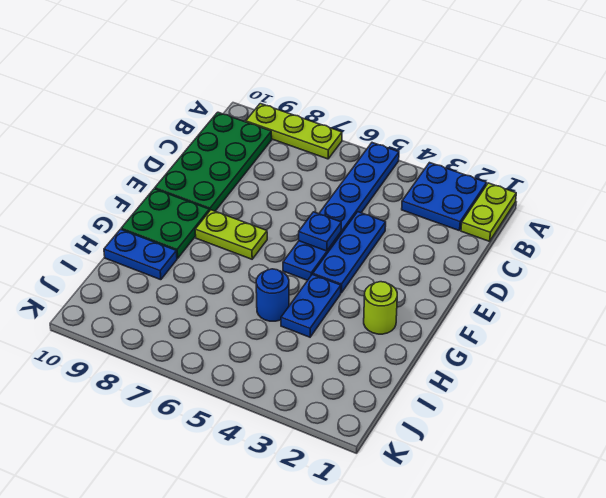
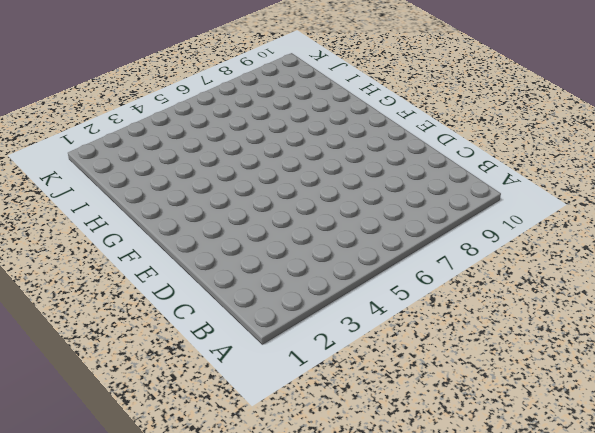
none -> lime plate A1:B1 level 1
none -> blue plate A2:B3 level 1
none -> blue plate A5:F5 level 1

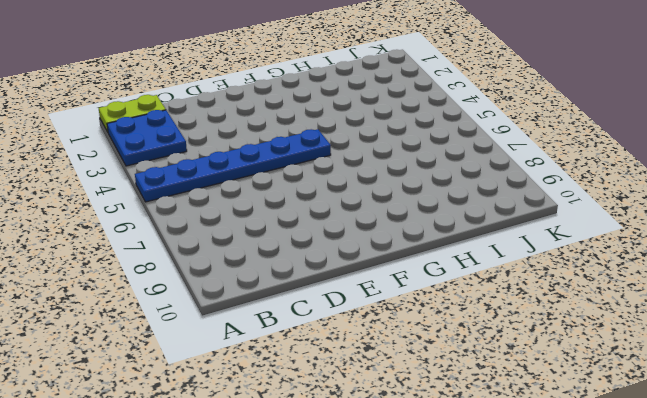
none -> lime plate A7:A9 level 1
none -> green plate B9:E10 level 1
none -> blue plate D4:F4 level 1

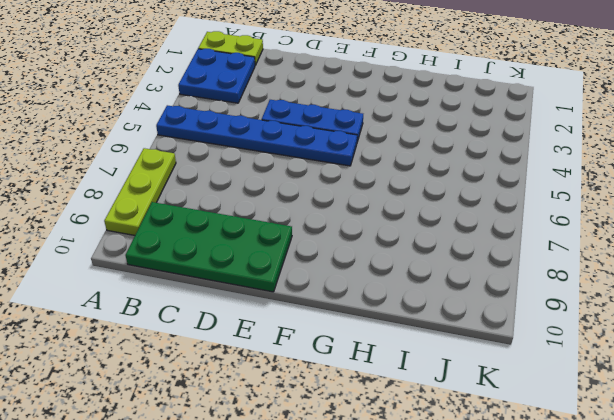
none -> lime plate F7:F8 level 1
none -> green plate F9:G10 level 1
none -> lime round brick G2 level 1

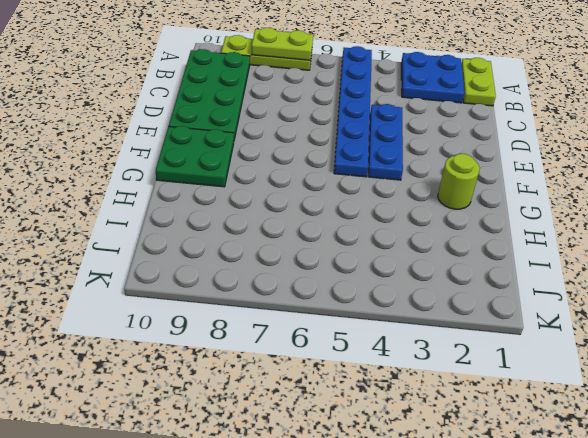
lime plate A7:A8 level 2 -> lime plate F7:F8 level 1
none -> blue plate G4:H4 level 1
none -> blue round brick H5 level 1
none -> blue plate H9:H10 level 1

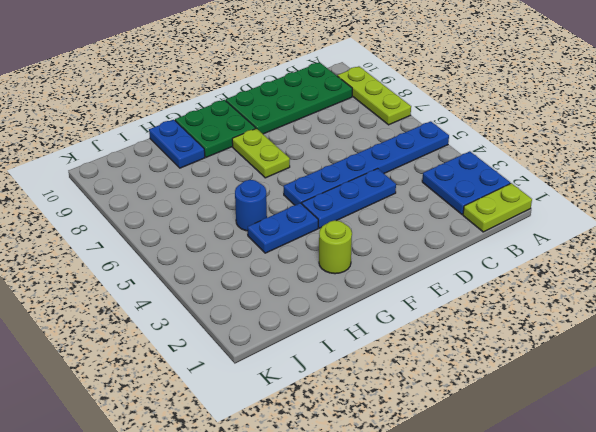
none -> blue plate E5 level 2

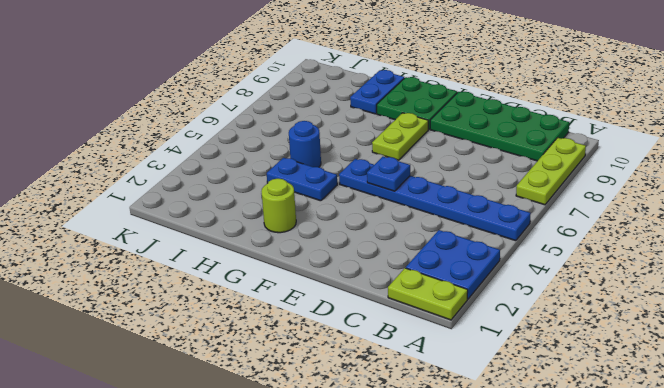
none -> blue plate D4:F4 level 1

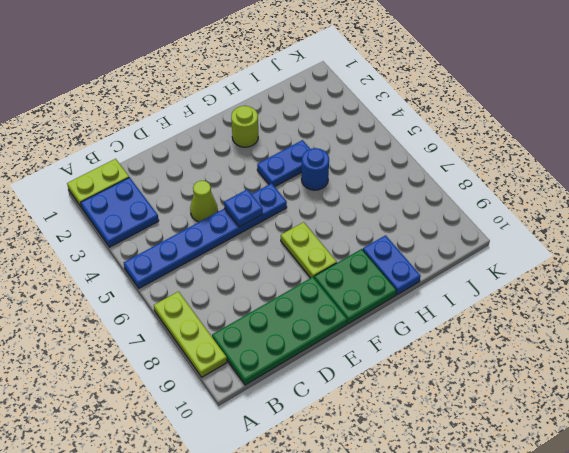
lime cone D4 level 1 -> blue plate D4:F4 level 1

